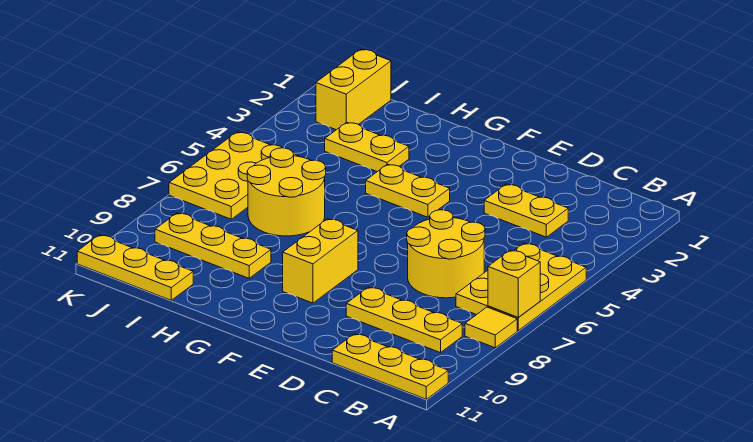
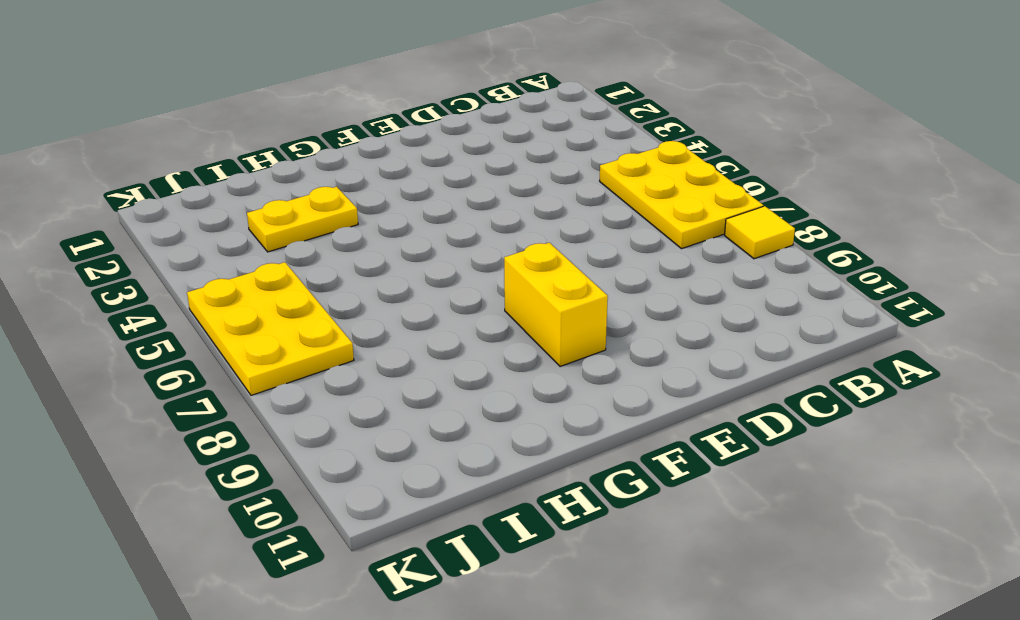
none -> yellow plate A11:C11 level 1
none -> yellow plate B9:D9 level 1
none -> yellow plate C3:D3 level 1

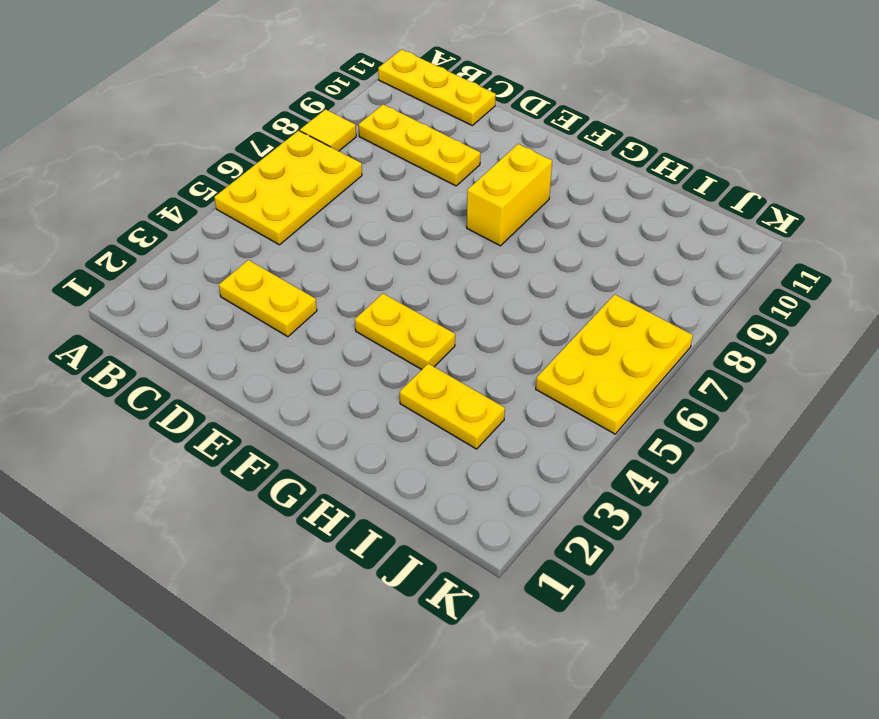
none -> yellow round brick C6:D7 level 1
none -> yellow round brick H6:I7 level 1
none -> yellow plate H9:J9 level 1

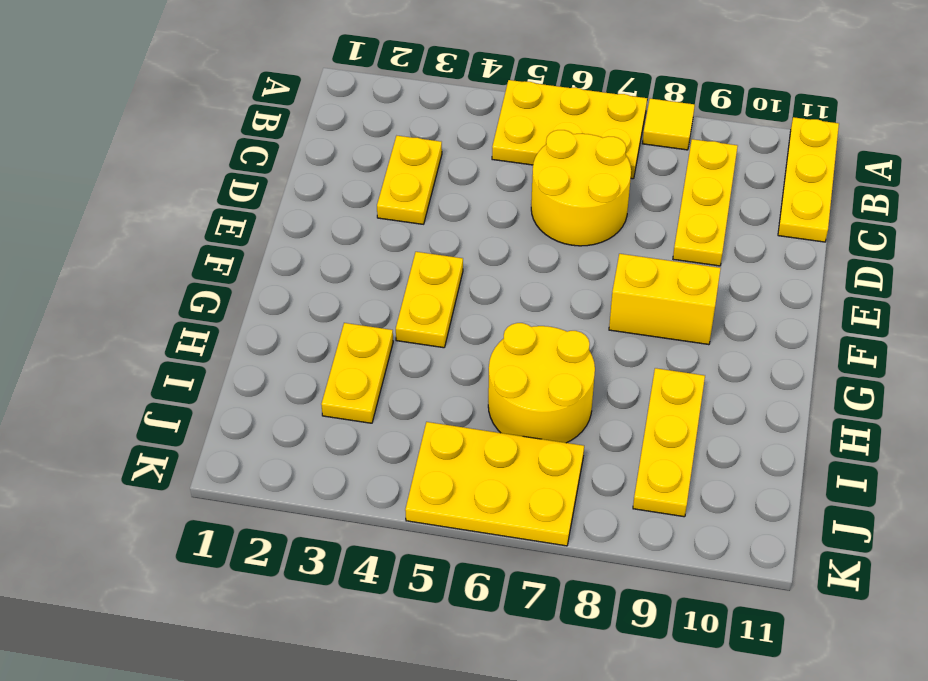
none -> yellow plate I11:K11 level 1
none -> yellow brick J1:J2 level 1
none -> yellow brick A7 level 2

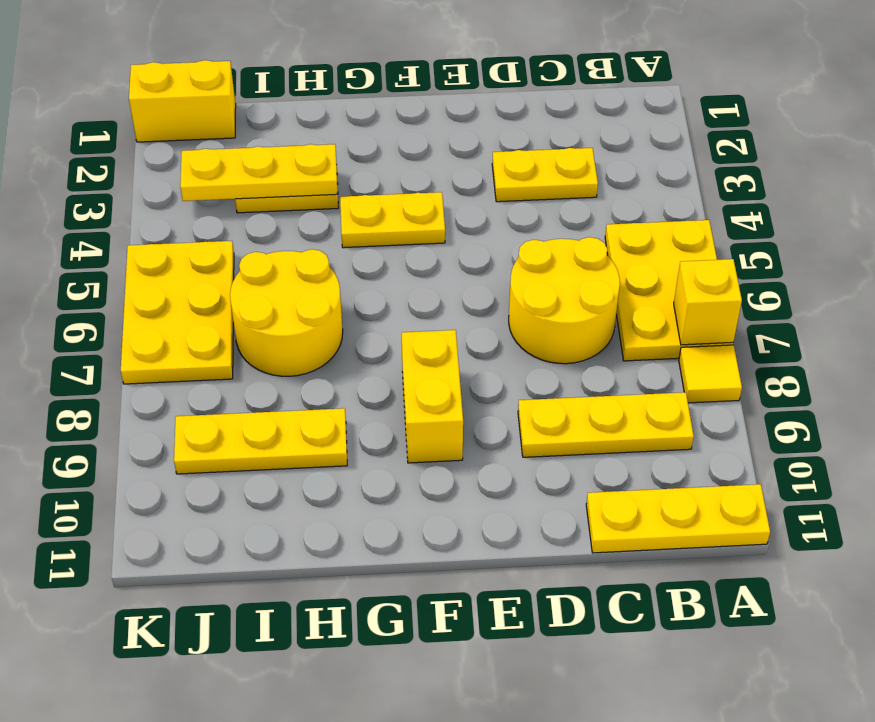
yellow plate H3:J3 level 2 -> yellow plate I11:K11 level 1
yellow brick J1:K1 level 1 -> yellow brick J1:J2 level 1

